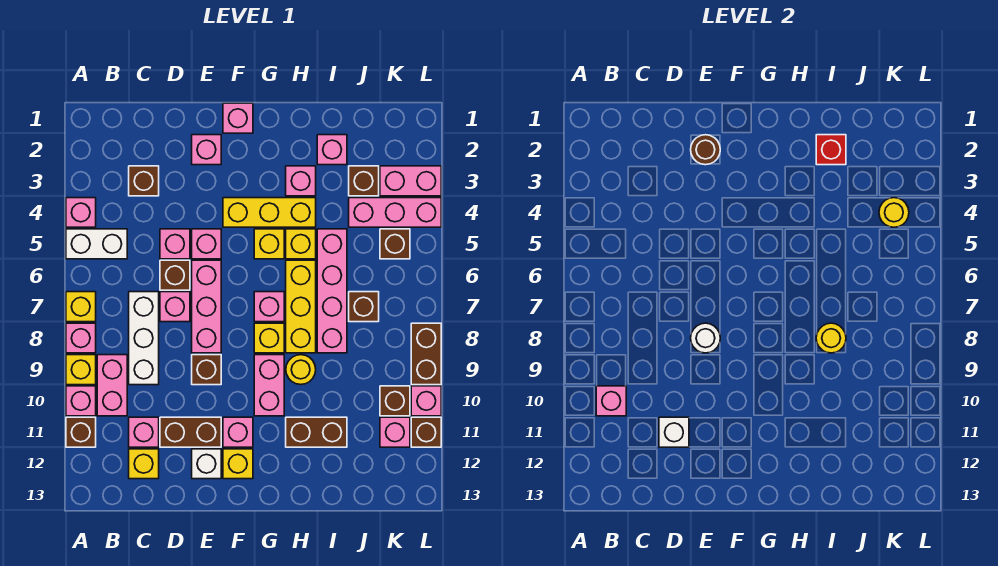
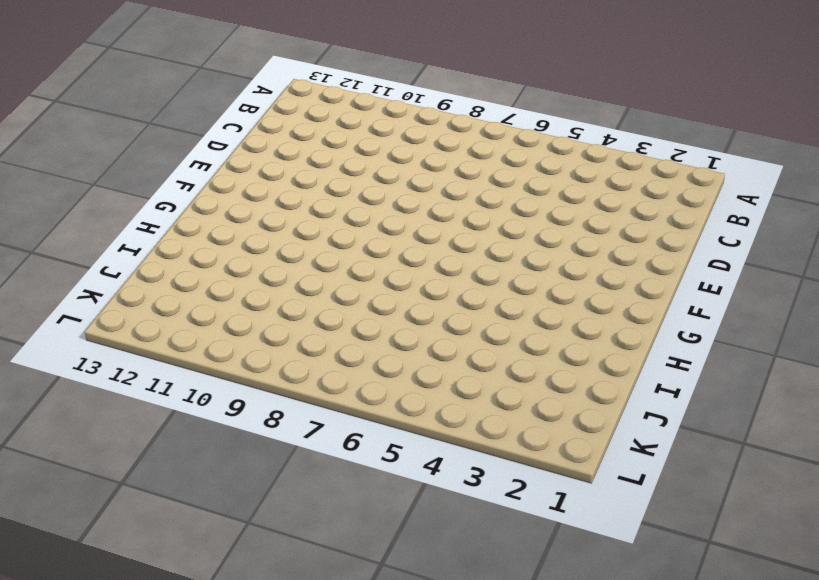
none -> pink brick A4 level 1
none -> white brick A5:B5 level 1
none -> yellow brick A7 level 1
none -> pink brick A8 level 1

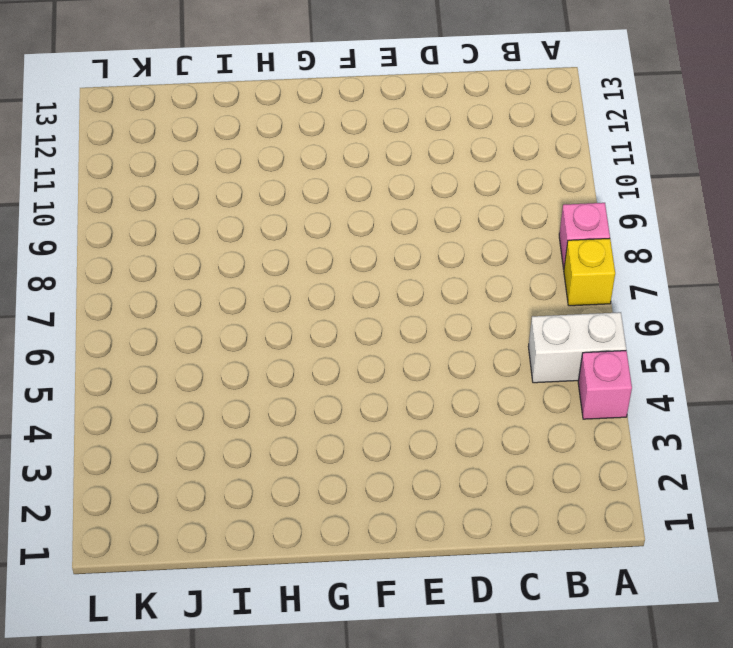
none -> yellow brick A9 level 1
none -> pink brick A10 level 1
none -> brown brick A11 level 1
none -> pink brick B9:B10 level 1

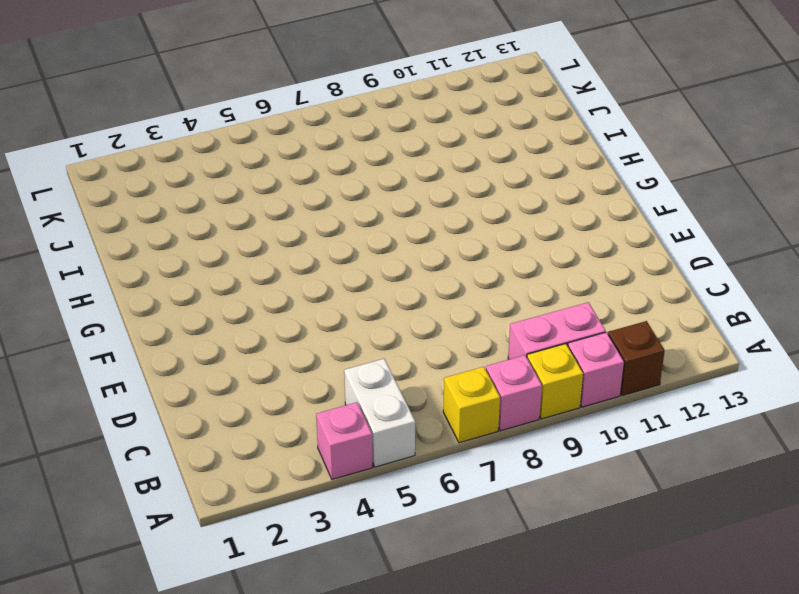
none -> brown brick C3 level 1
none -> white brick C7:C9 level 1
none -> pink brick C11 level 1
none -> yellow brick C12 level 1

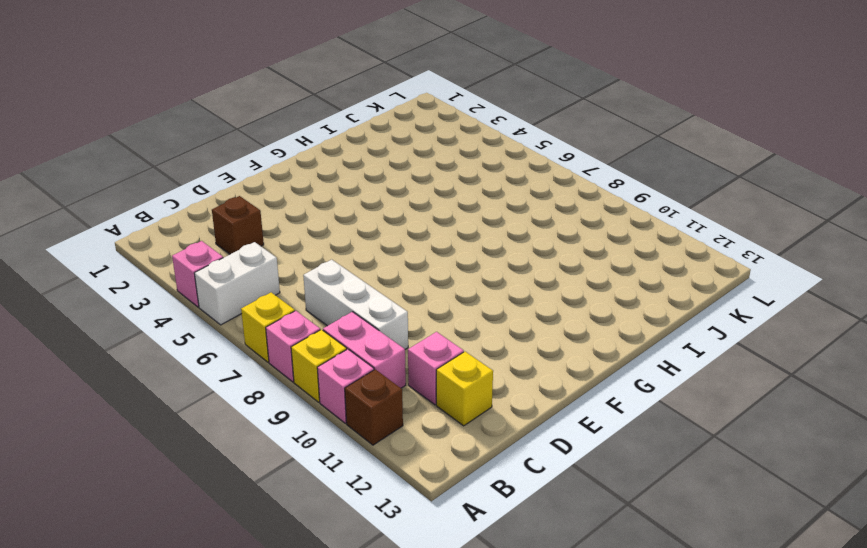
none -> pink brick D5 level 1
none -> brown brick D6 level 1
none -> pink brick D7 level 1
none -> brown brick D11:E11 level 1

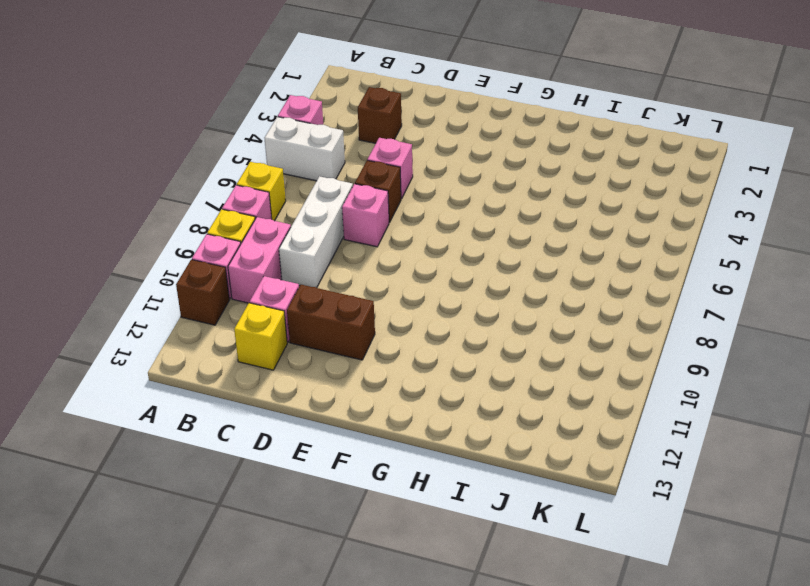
none -> pink brick E2 level 1
none -> pink brick E5 level 1
none -> pink brick E6:E8 level 1
none -> brown brick E9 level 1

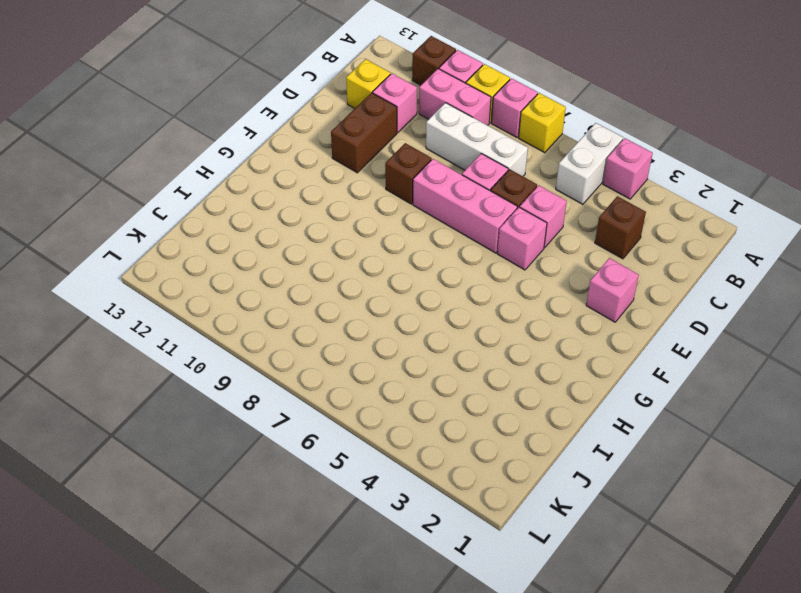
none -> white brick E12 level 1
none -> pink brick F1 level 1
none -> yellow brick F4:H4 level 1
none -> pink brick F11 level 1

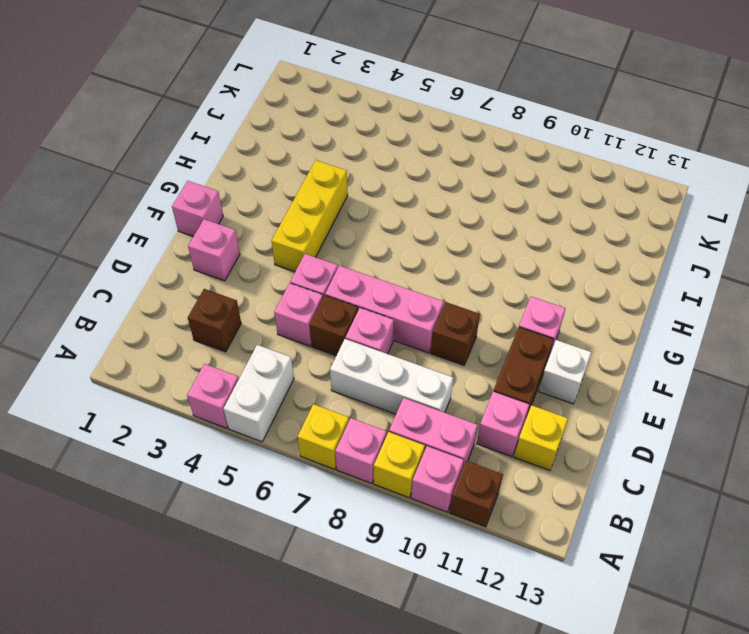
none -> yellow brick F12 level 1
none -> yellow brick G5 level 1
none -> pink brick G7 level 1
none -> yellow brick G8 level 1

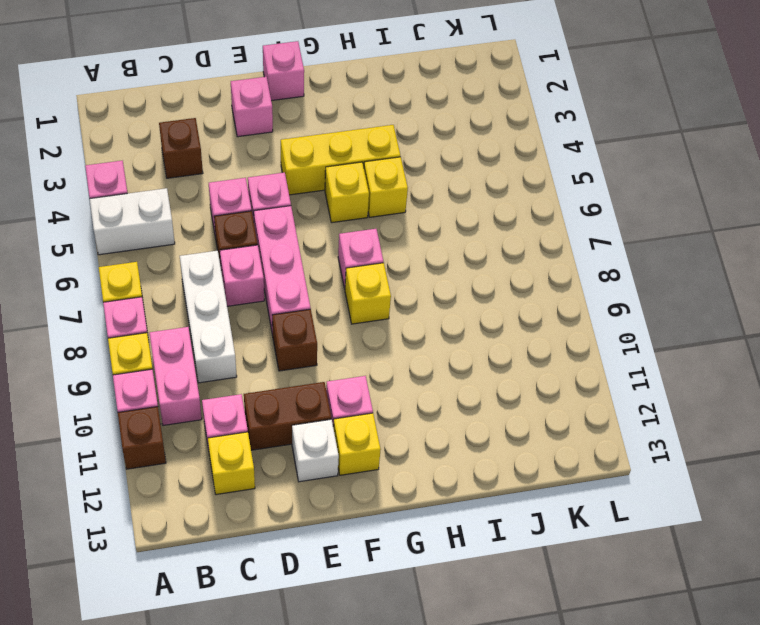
none -> pink brick G9:G10 level 1
none -> pink brick H3 level 1
none -> yellow brick H6:H8 level 1
none -> yellow round brick H9 level 1

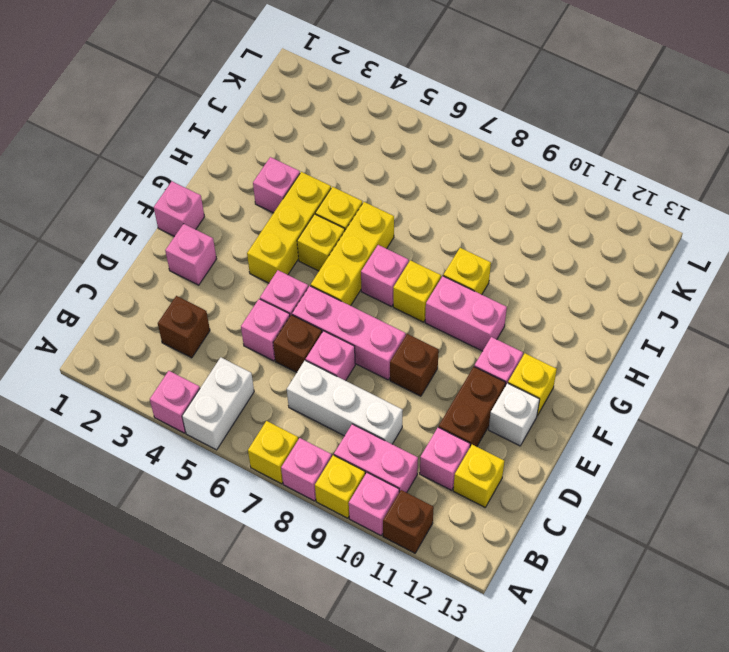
yellow brick F6:H6 level 1 -> yellow brick H6:H8 level 1
yellow brick H9 level 1 -> yellow round brick H9 level 1
none -> brown brick H11:I11 level 1
none -> pink brick I2 level 1
none -> pink brick I5:I8 level 1
none -> brown brick J3 level 1

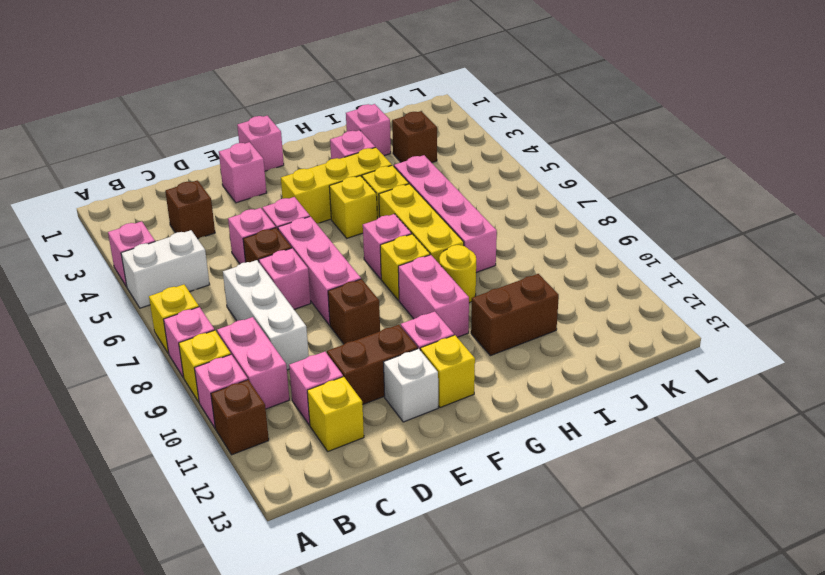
none -> pink brick J4:L4 level 1
none -> brown brick J7 level 1
none -> pink brick K3:L3 level 1
none -> brown brick K5 level 1

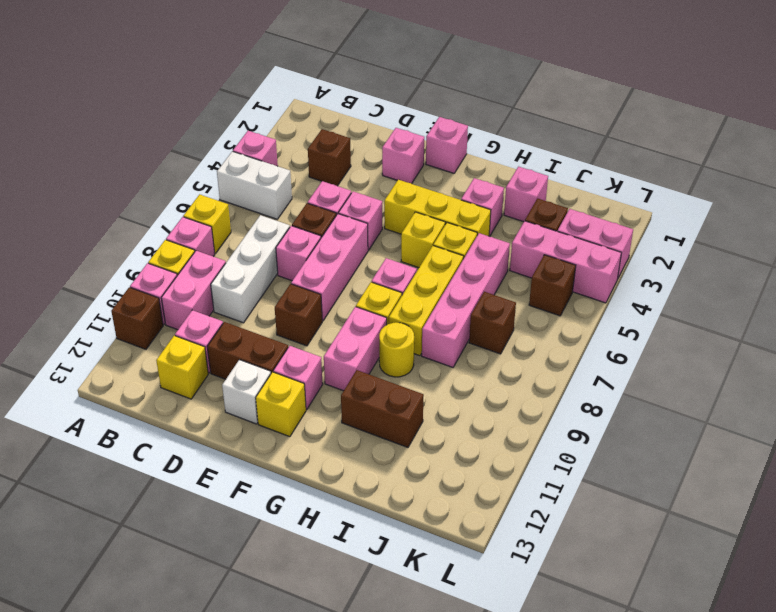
none -> brown brick K10 level 1
none -> pink brick K11 level 1
none -> brown brick L8:L9 level 1
none -> pink brick L10 level 1

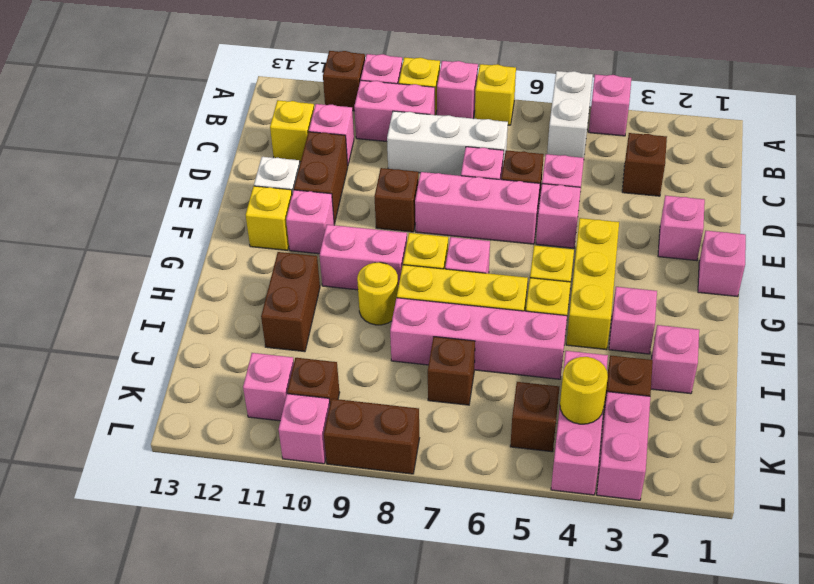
none -> brown brick L11 level 1
none -> pink brick B10 level 2
none -> white brick D11 level 2
none -> brown round brick E2 level 2

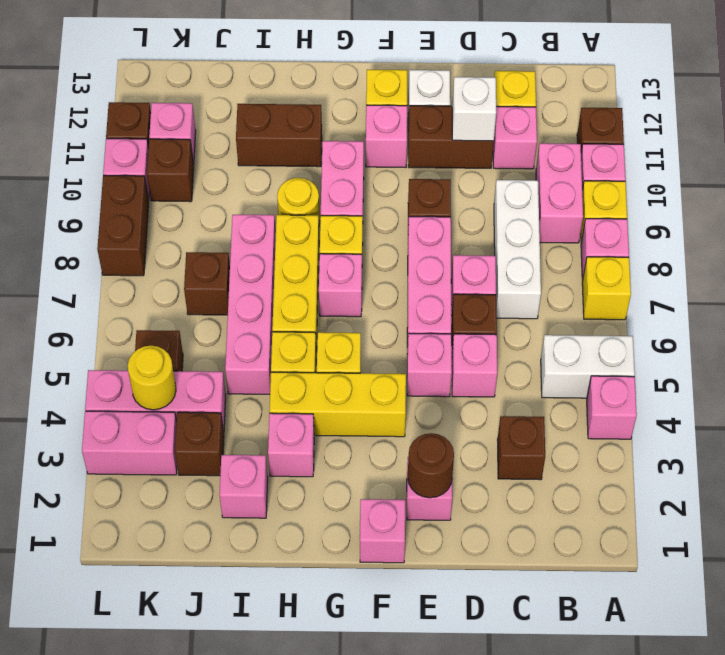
none -> pink brick B10 level 2
none -> white round brick E8 level 2
none -> red brick I2 level 2
none -> yellow round brick I8 level 2

